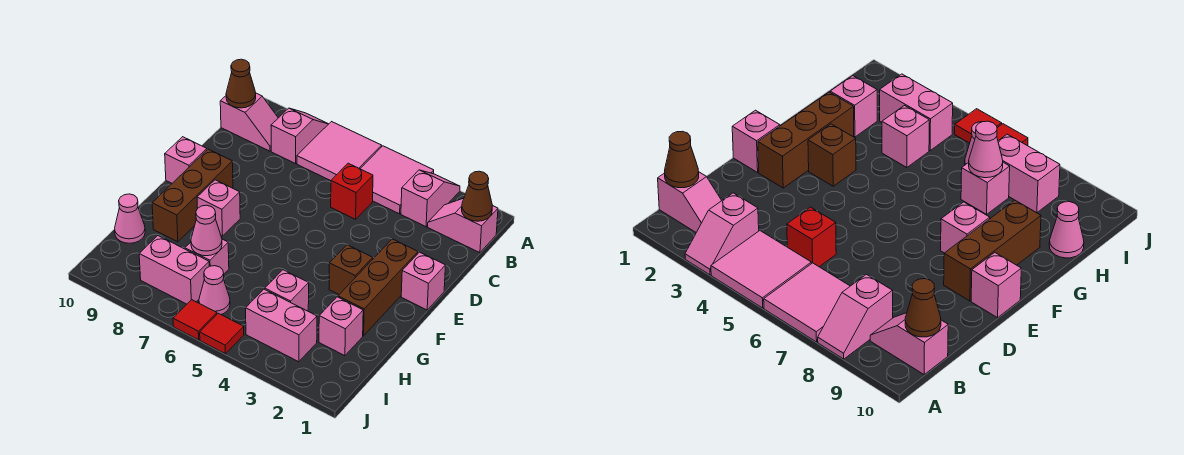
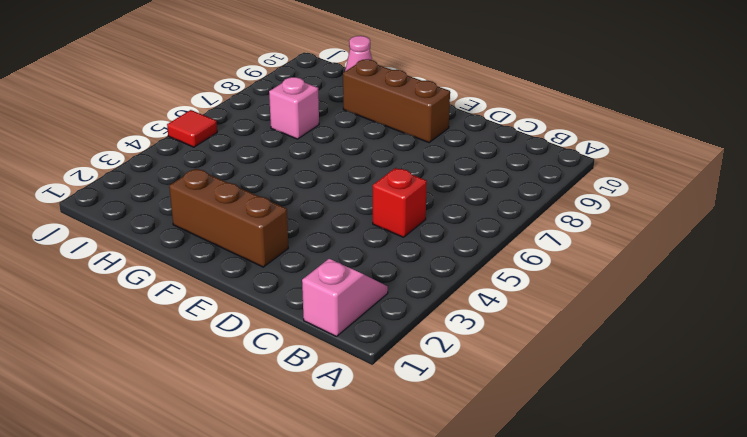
none -> pink slope A3:B3 level 1 top B
none -> pink tile A4:B5 level 1
none -> pink tile A6:B7 level 1

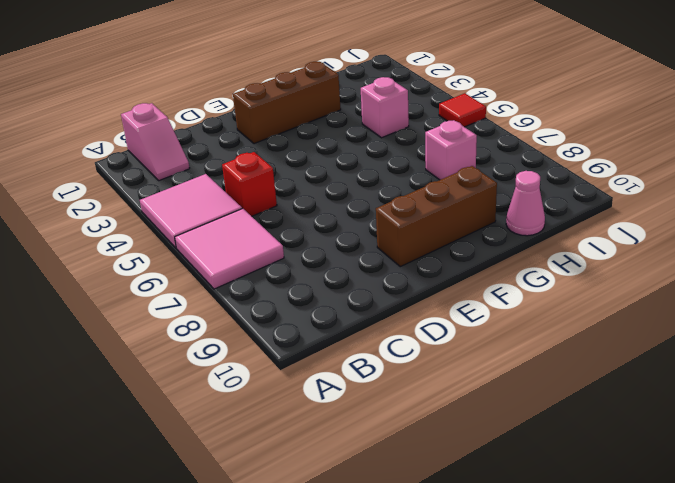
none -> pink slope A3:B3 level 1 top B
none -> pink slope A8:B8 level 1 top B
none -> pink slope B9:B10 level 1 top 10

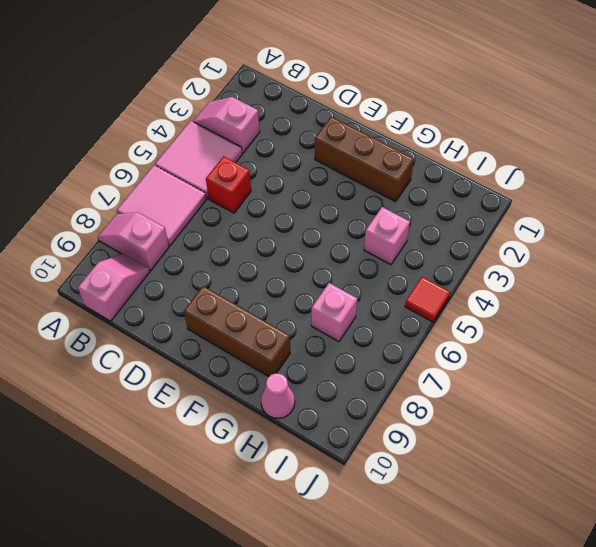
none -> pink slope B1:B2 level 1 top 1
none -> pink brick E1 level 1
none -> pink brick E10 level 1

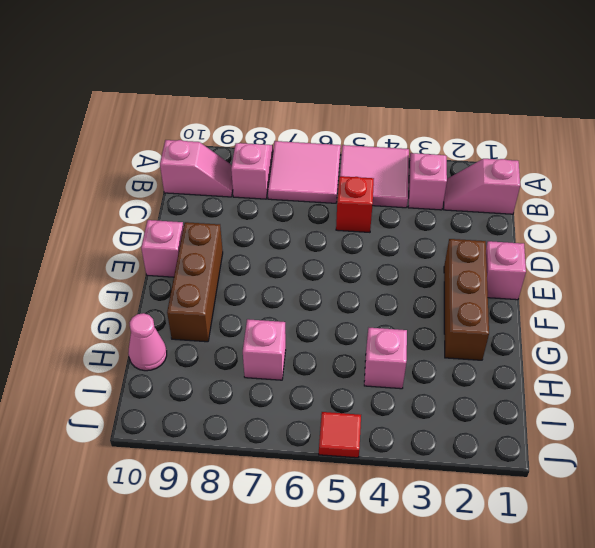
none -> brown brick F3 level 1
none -> pink brick F8 level 1
none -> pink brick H2 level 1

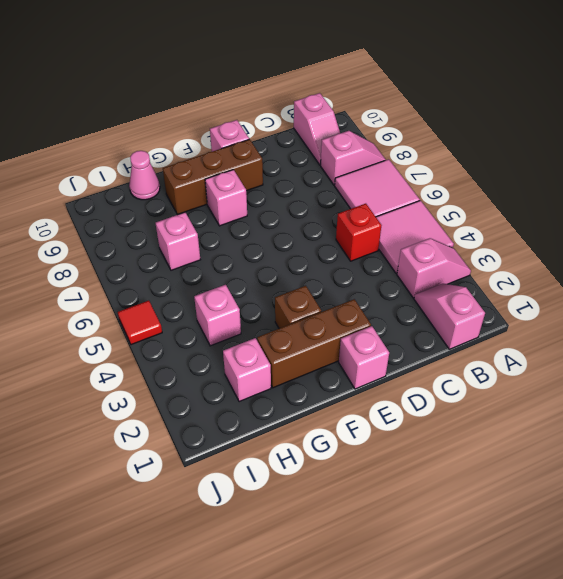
none -> pink brick I3:I4 level 1
none -> pink cone I6 level 1
none -> pink brick I7:I8 level 1

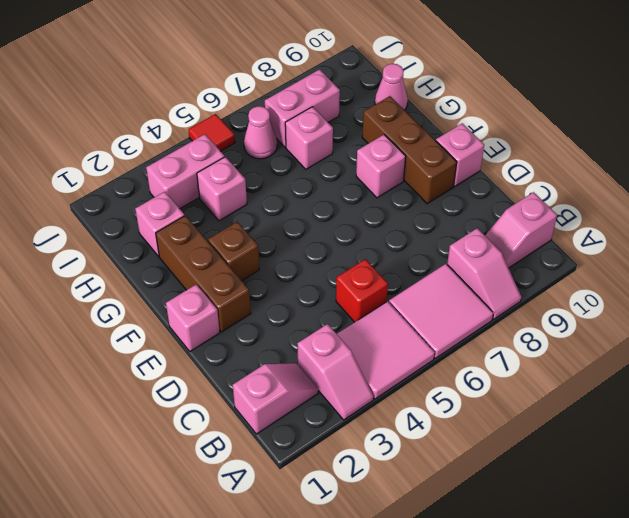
none -> red tile J6 level 1
none -> brown cone B1 level 2
none -> brown cone B10 level 2

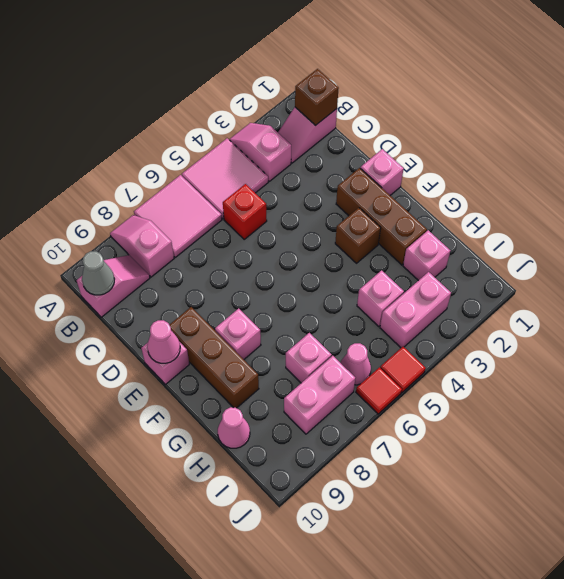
brown brick B1 level 2 -> brown cone B1 level 2
grey cone B10 level 2 -> brown cone B10 level 2
pink cone E10 level 2 -> pink cone H7 level 2

